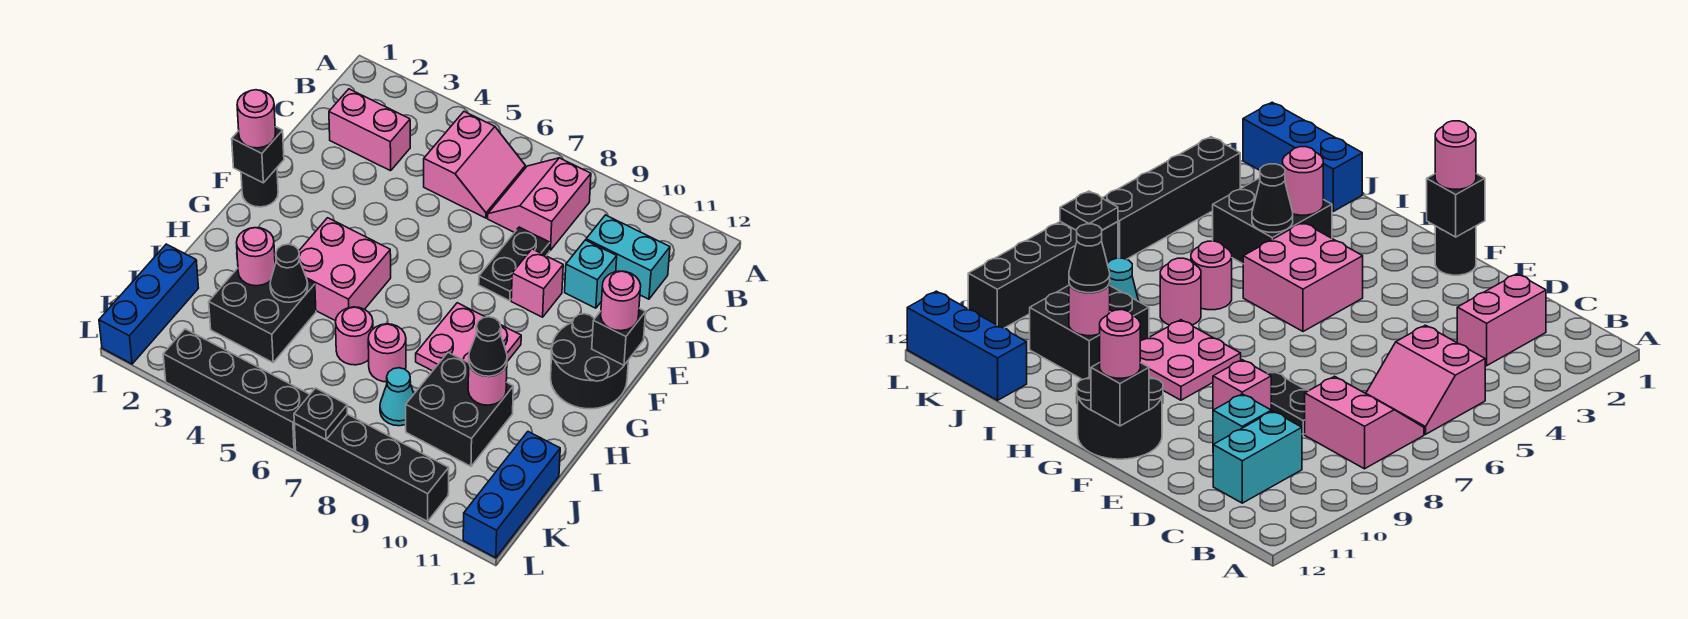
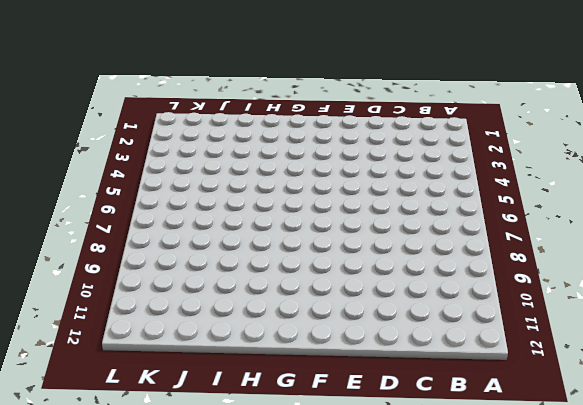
none -> pink slope B5:C6 level 1 top 5
none -> pink slope B7:C8 level 1 top 8
none -> pink brick C2:C3 level 1

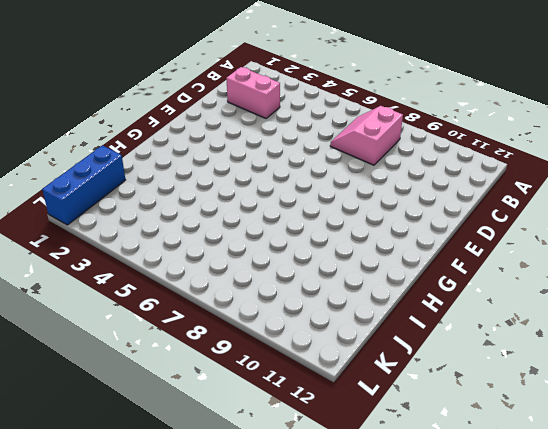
none -> pink slope B5:C6 level 1 top 5
none -> cyan brick C10:C11 level 1
none -> black plate D8:E8 level 1

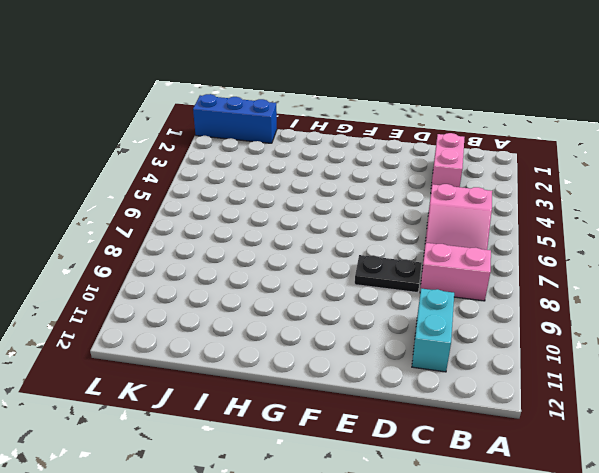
none -> cyan brick D10 level 1
none -> pink brick E9 level 1
none -> black round brick F1 level 1

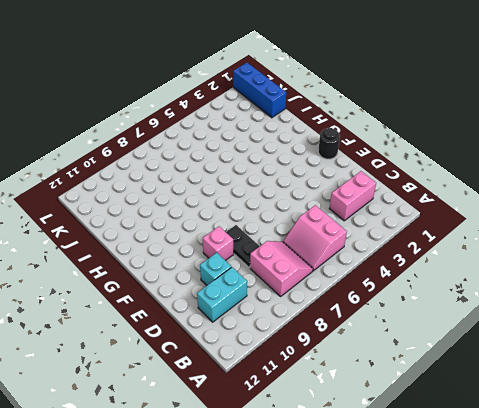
none -> black round brick F11:G12 level 1
none -> pink brick G4:H5 level 1
none -> pink plate G8:H9 level 1

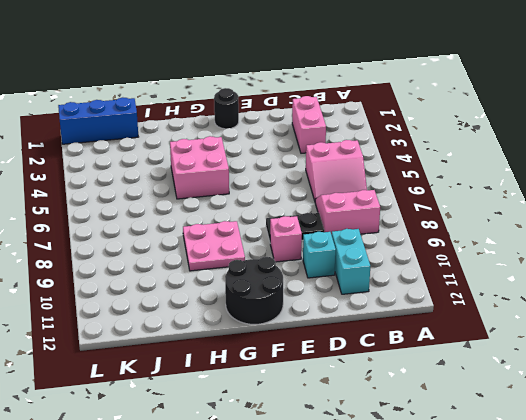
none -> black brick I3:J4 level 1
none -> pink round brick I6 level 1
none -> pink round brick I7 level 1

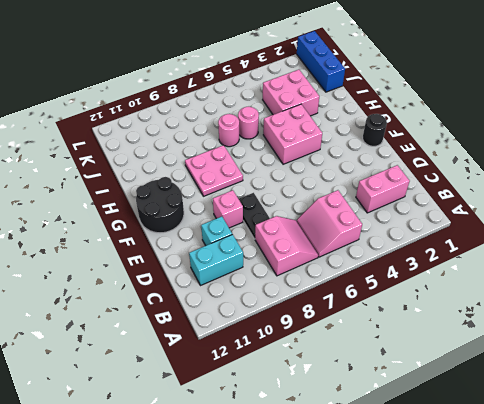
pink brick I3:J4 level 1 -> black brick I3:J4 level 1
none -> black brick I9:J10 level 1
none -> cyan cone J8 level 1
none -> blue brick J12:L12 level 1

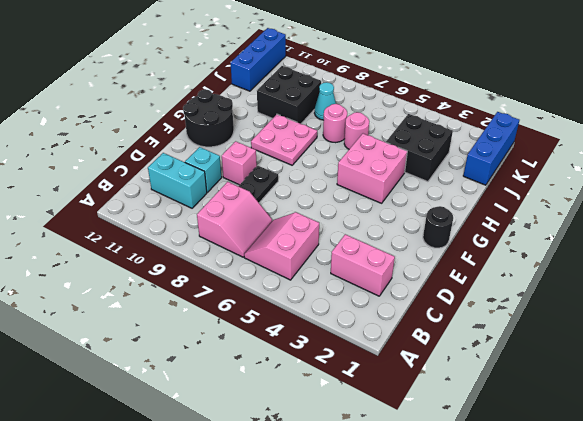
none -> black brick L3:L6 level 1
none -> black brick L7:L10 level 1
none -> black brick F1 level 2

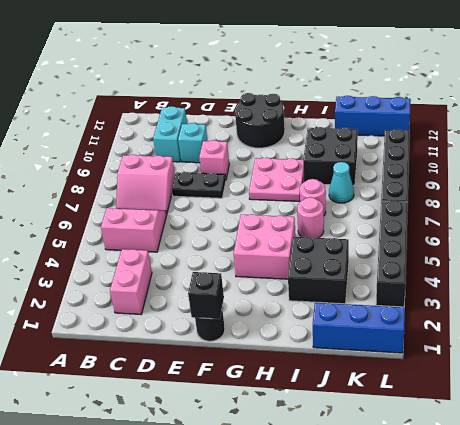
none -> black brick F12 level 2
none -> pink round brick I3 level 2
none -> black cone I4 level 2

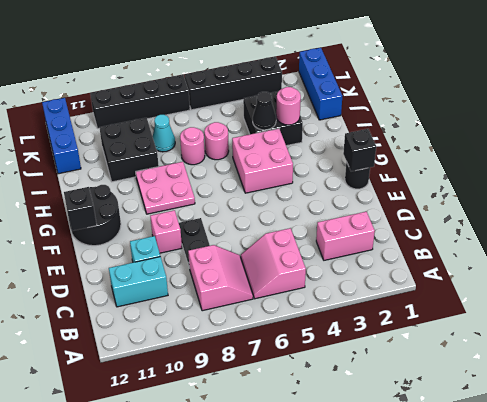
none -> pink round brick I10 level 2
none -> black plate L7 level 2
none -> pink round brick F1 level 3

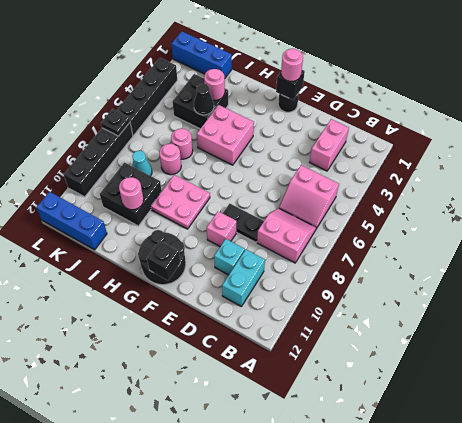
none -> pink round brick F12 level 3
none -> black cone I10 level 3

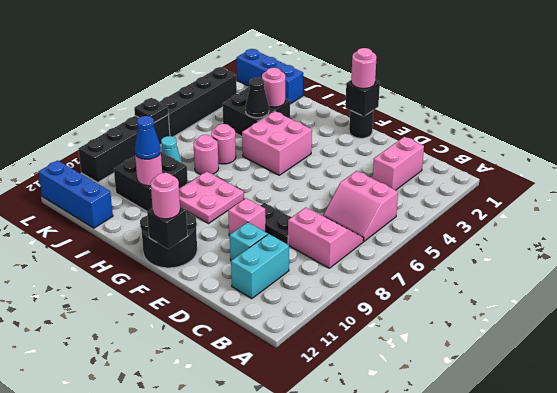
blue cone I10 level 3 -> black cone I10 level 3

